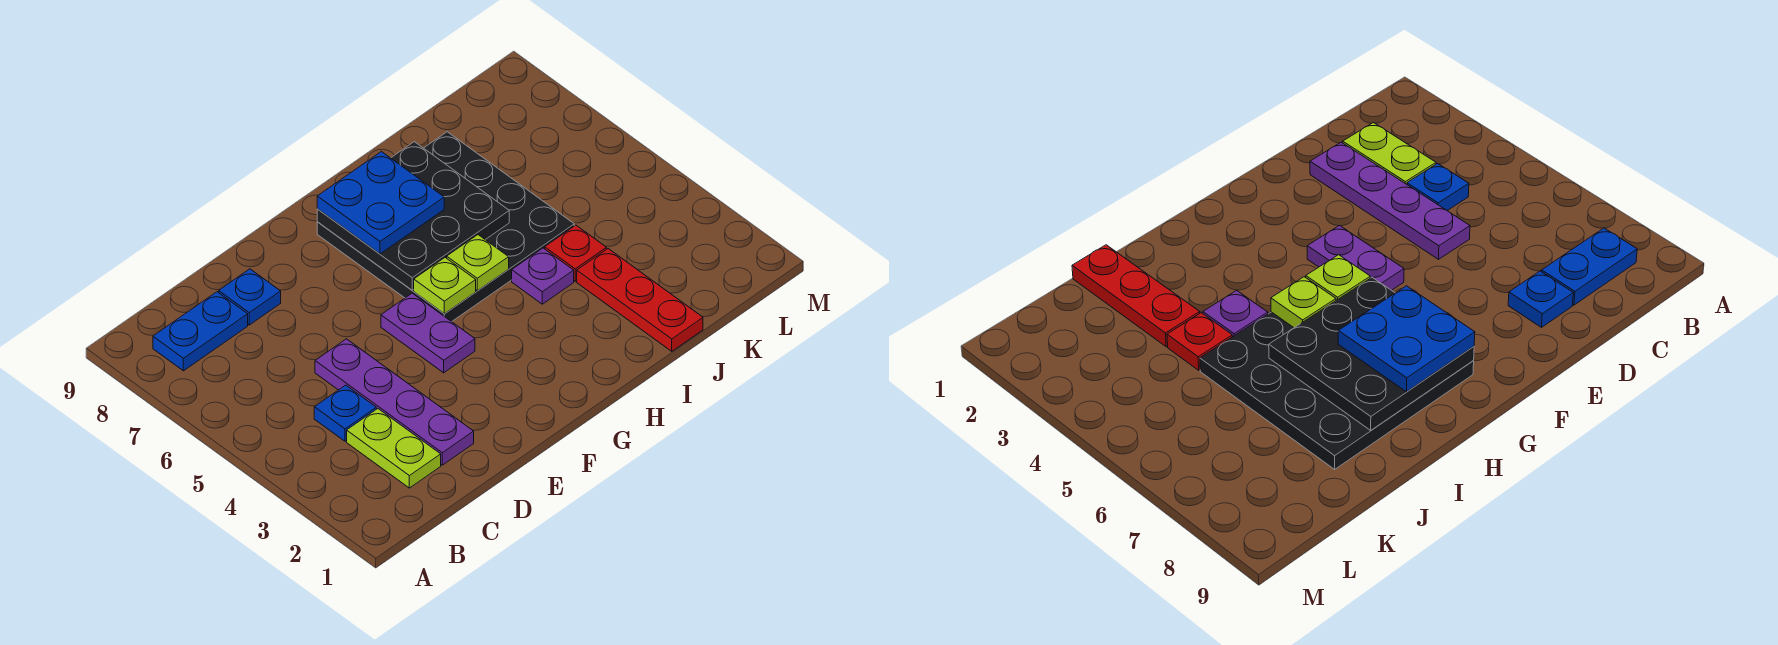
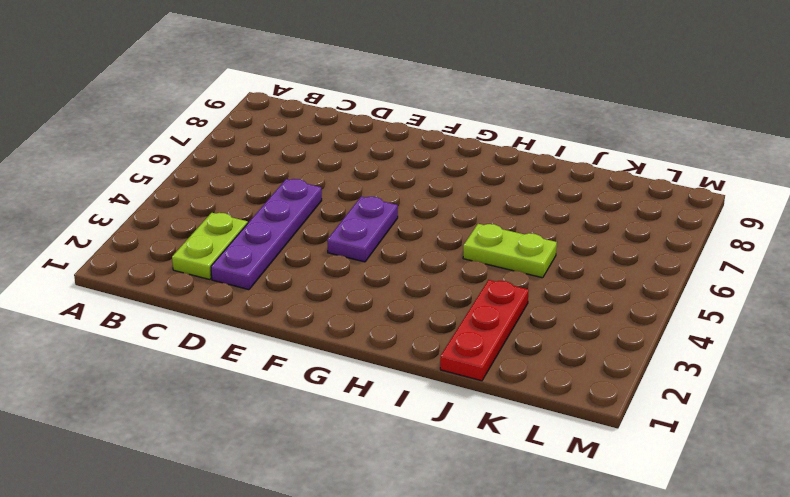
lime plate I5:J5 level 1 -> black plate G5:J8 level 1
none -> blue plate B8:C8 level 1
none -> blue plate C4 level 1
none -> blue plate D8 level 1

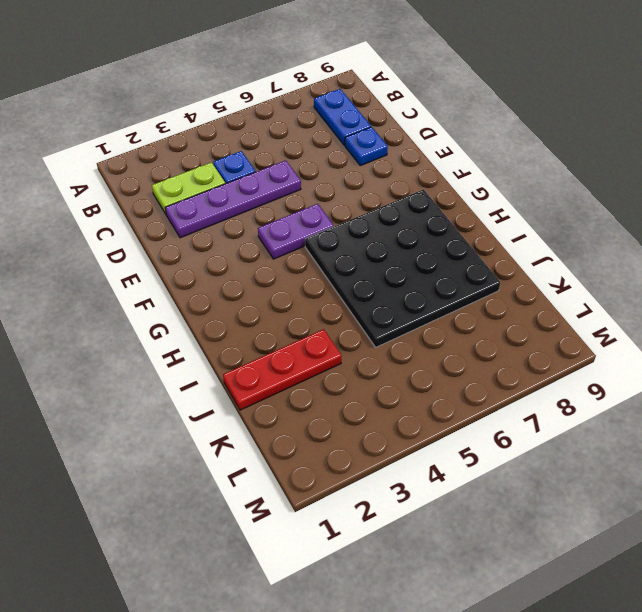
none -> purple plate I4 level 1
none -> red plate J4 level 1
none -> lime plate G5 level 2

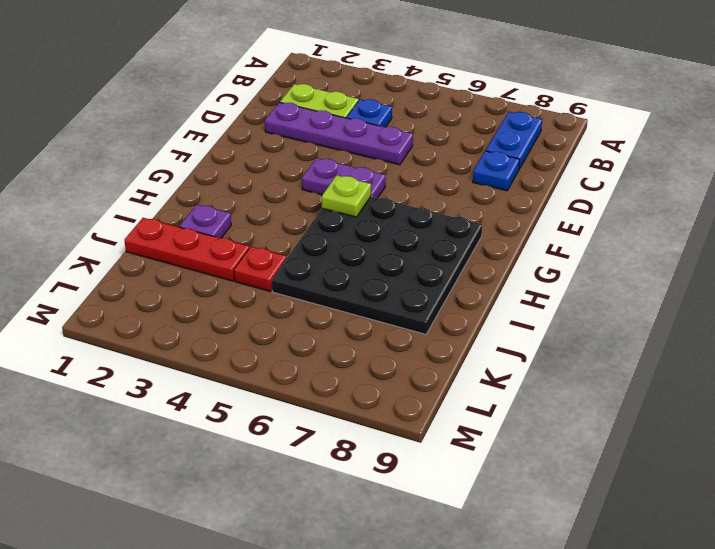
purple plate I2 level 1 -> purple plate I4 level 1
none -> black plate G6:I8 level 2
none -> lime plate H5 level 2
none -> blue plate G7:H8 level 3

